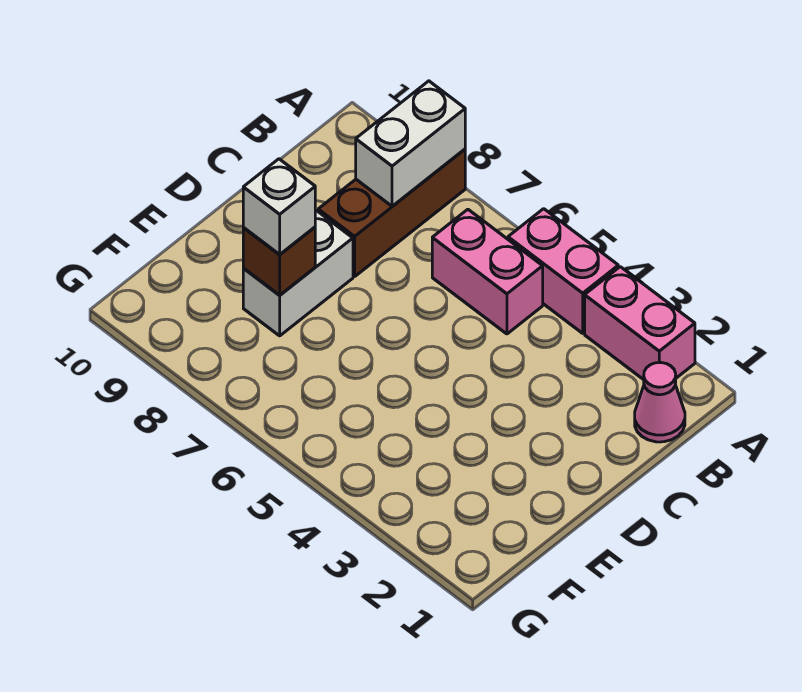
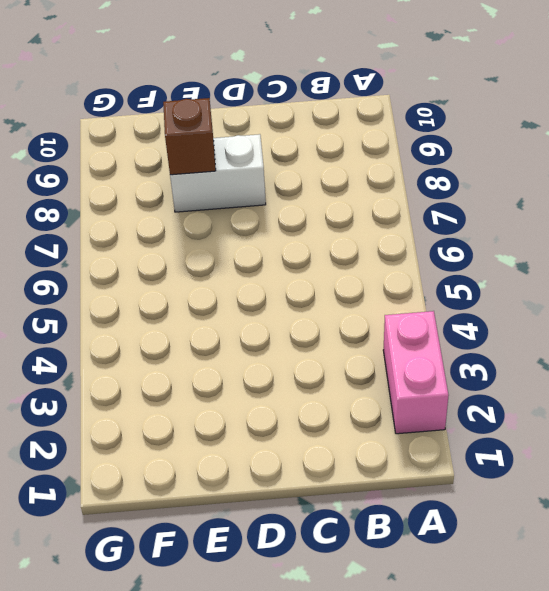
none -> pink brick A4:A5 level 1
none -> brown brick A8:C8 level 1

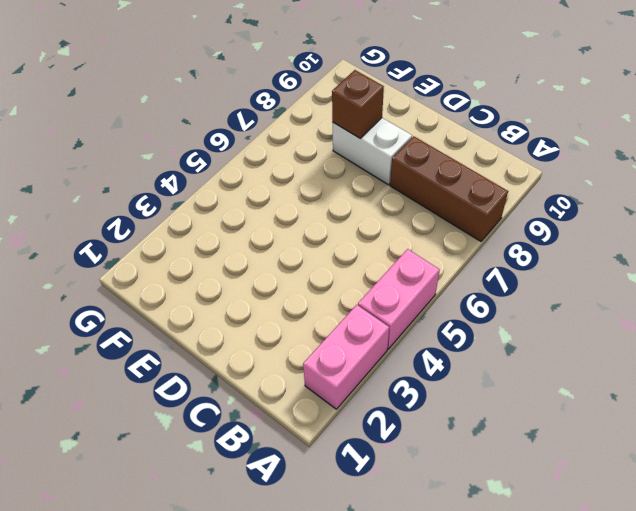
none -> pink cone B1 level 1
none -> pink brick B5:B6 level 1

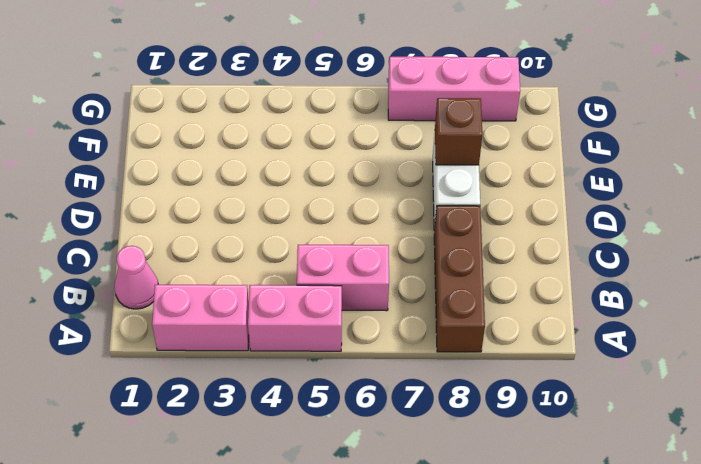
pink brick G7:G9 level 1 -> none
none -> white brick A8:B8 level 2
none -> white brick E8 level 3

